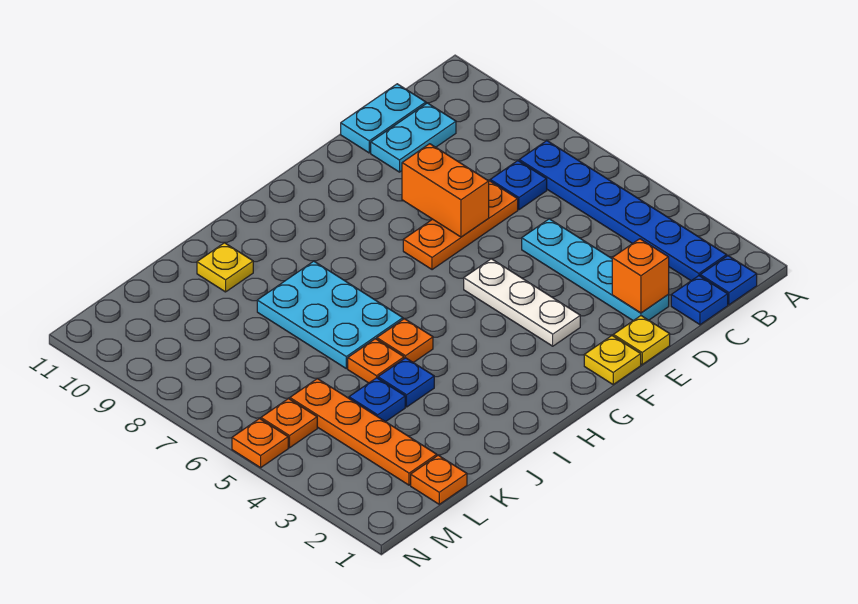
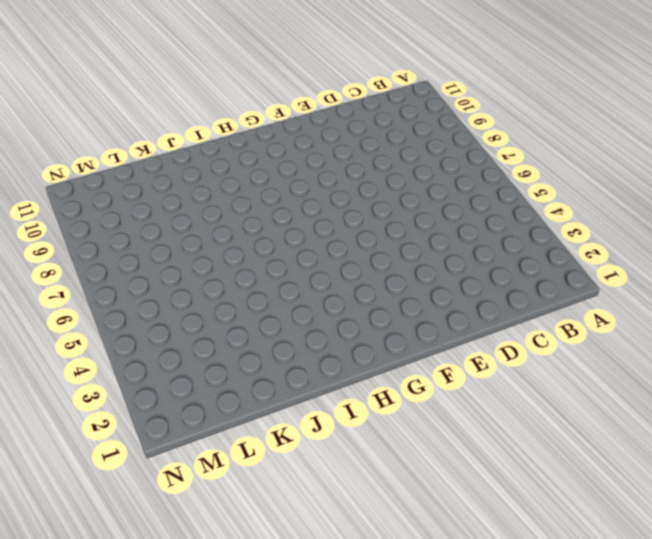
none -> blue plate B1 level 1
none -> blue plate B2:B7 level 1
none -> blue plate C1 level 1

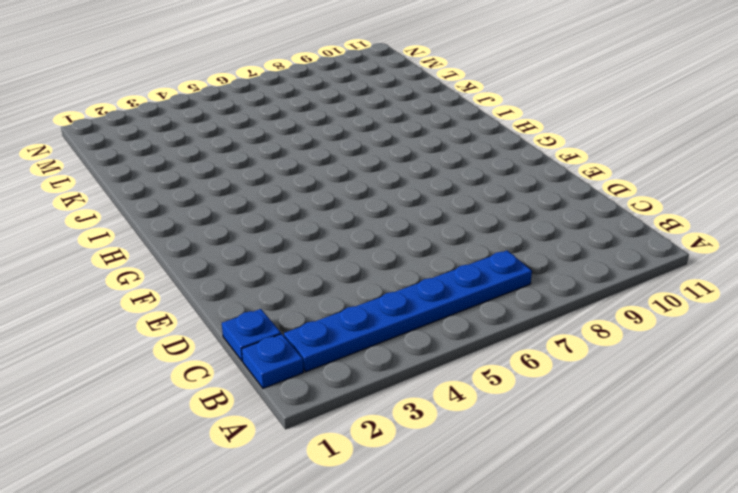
none -> blue plate C7 level 1
none -> cyan plate C10:D10 level 1
none -> cyan plate C11:D11 level 1

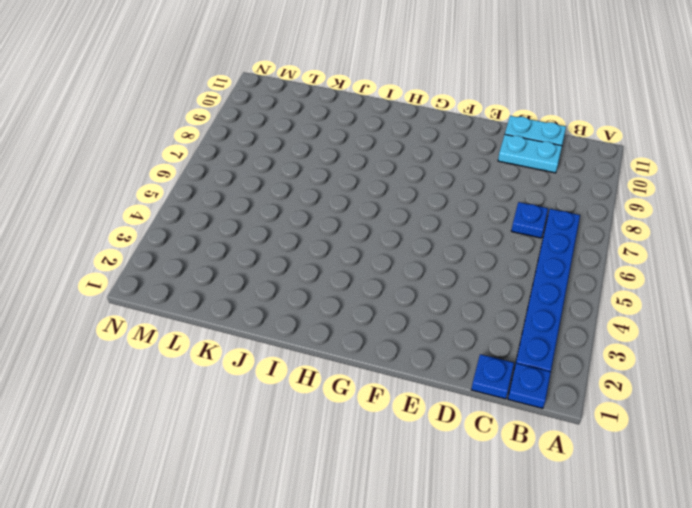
none -> cyan plate D2:D5 level 1
none -> orange plate D7:F7 level 1
none -> yellow plate E1 level 1

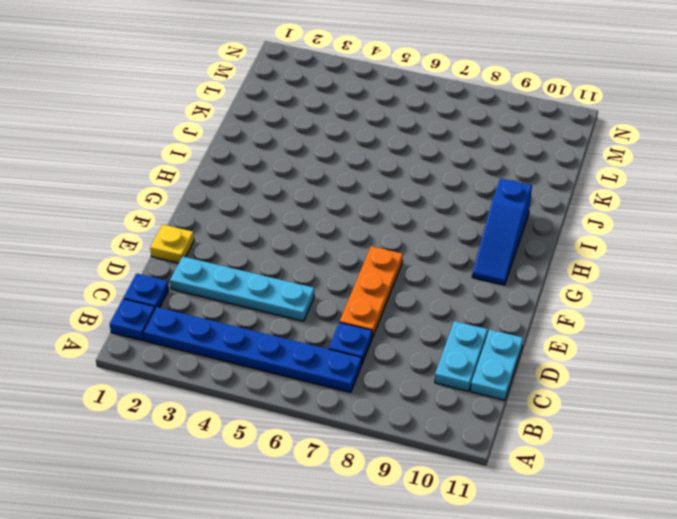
blue slope G10:I10 level 1 top I -> none
none -> yellow plate F1 level 1
none -> white plate F3:F5 level 1
none -> orange plate I5 level 1

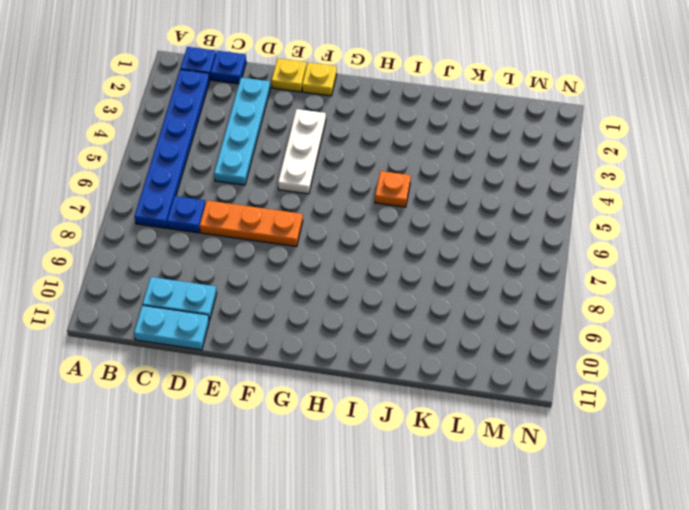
none -> cyan plate I6:J8 level 1
none -> blue plate J4 level 1
none -> orange plate J5 level 1

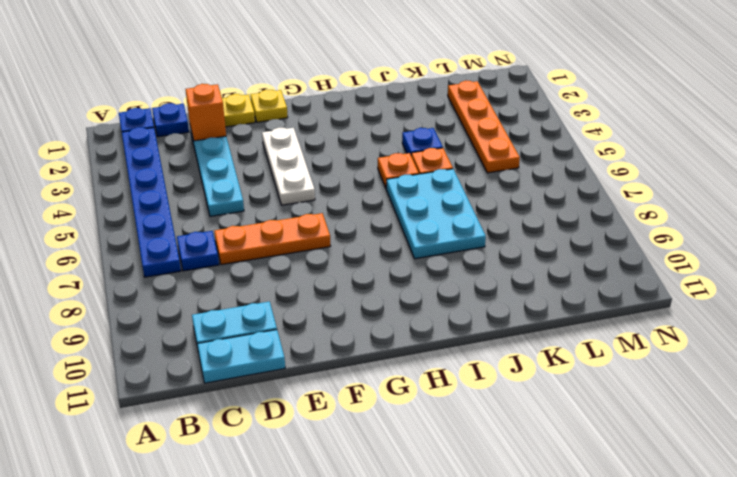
none -> yellow plate J10 level 1
none -> blue plate K4 level 1
none -> orange plate L1 level 1

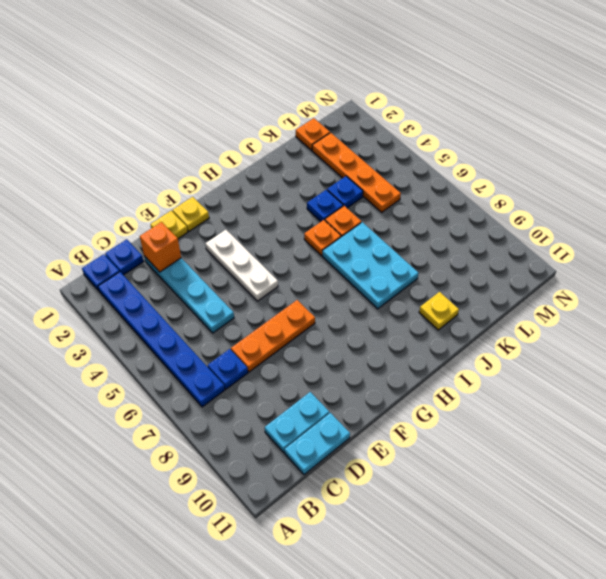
none -> orange plate M5 level 1
none -> orange plate N5 level 1
none -> orange brick E7:E8 level 2

